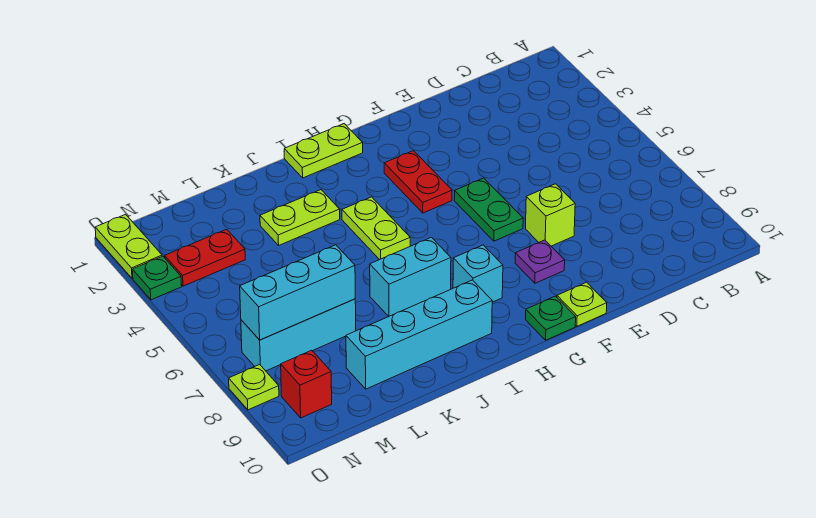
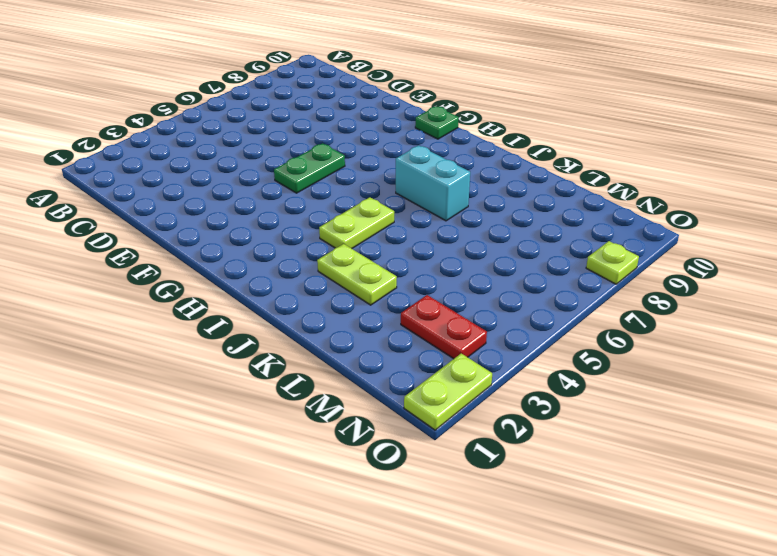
none -> lime brick E7 level 1
none -> purple plate F8 level 1
none -> lime plate F10 level 1

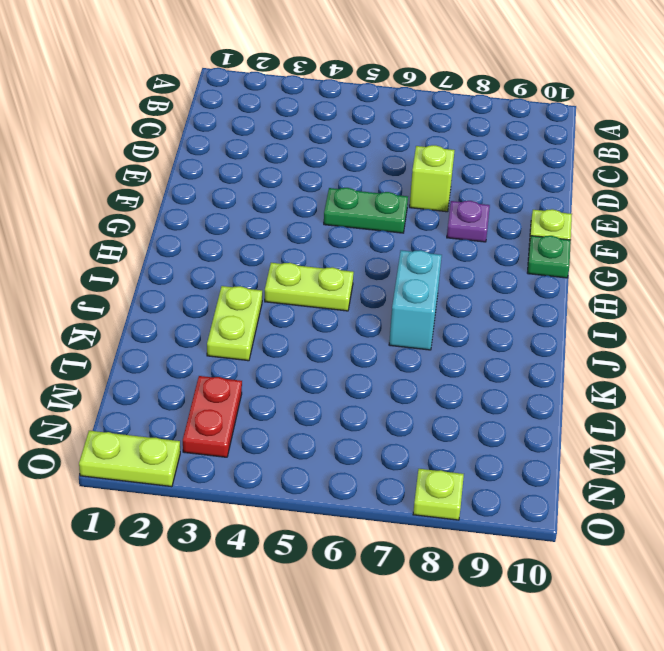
none -> red plate G3:G4 level 1
none -> lime plate H1:I1 level 1
none -> cyan brick H8 level 1

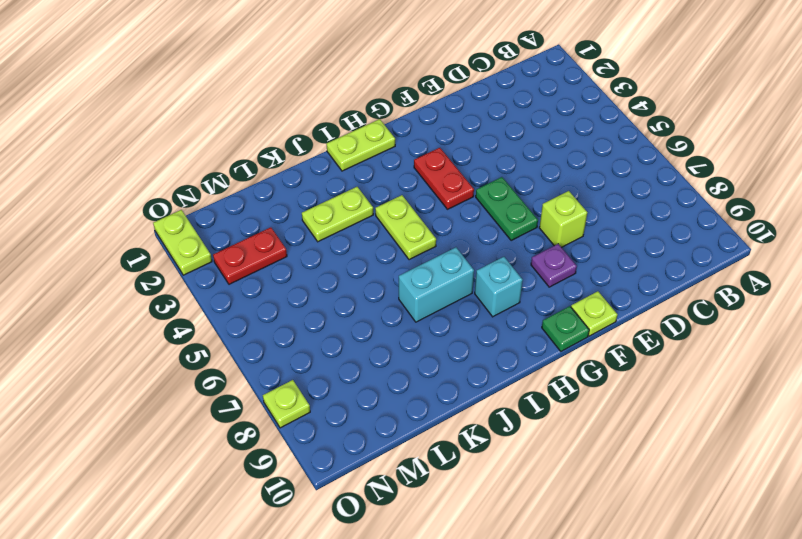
none -> cyan brick I9:L9 level 1
none -> cyan brick L7:N7 level 1
none -> red brick N9 level 1

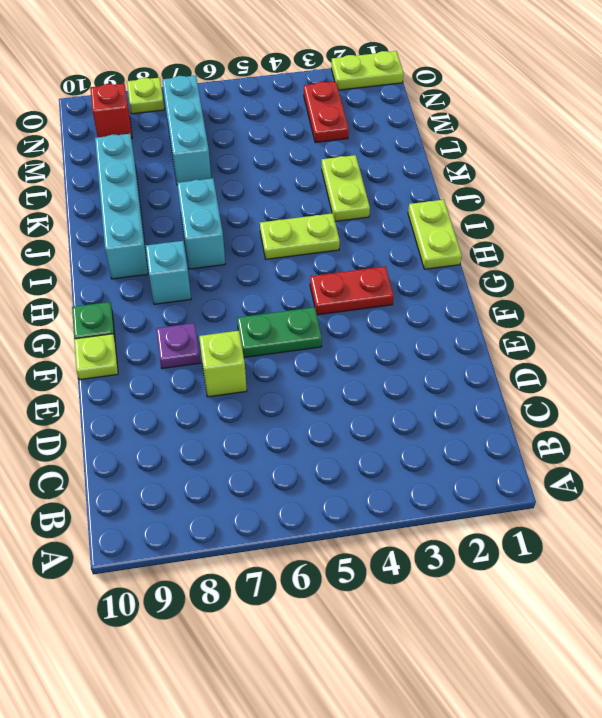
none -> green plate O3 level 1
none -> cyan brick L7:N7 level 2

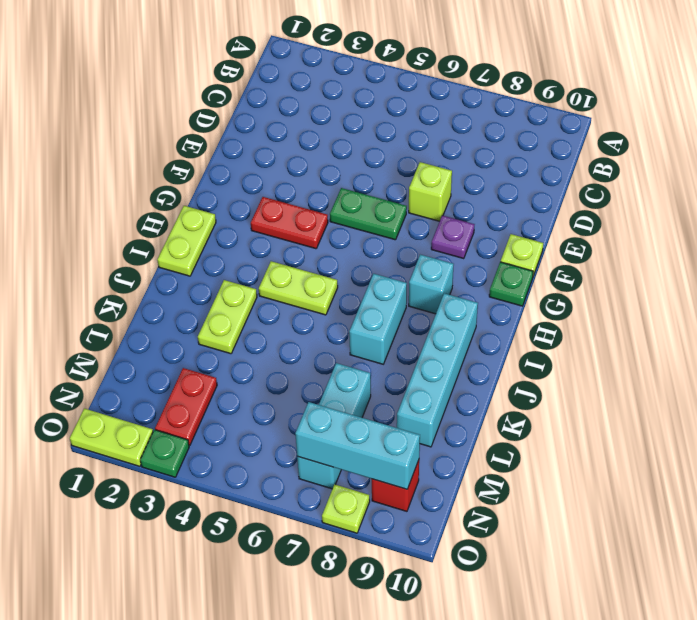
cyan brick N7:N9 level 2 -> cyan brick L7:N7 level 2

